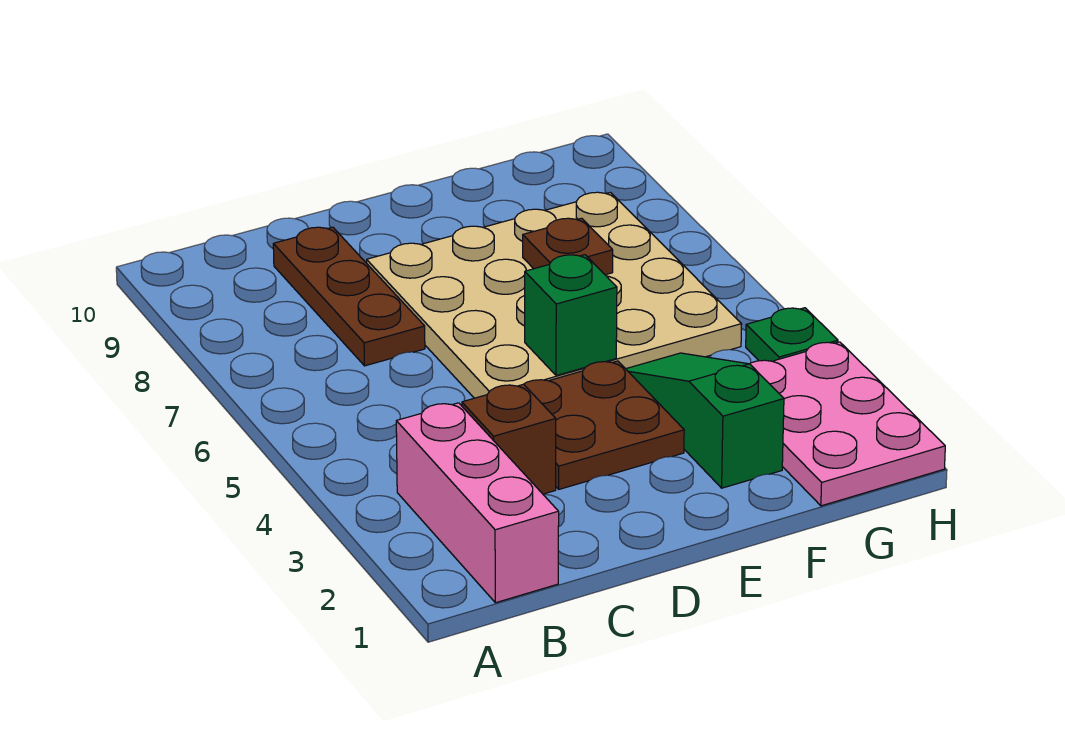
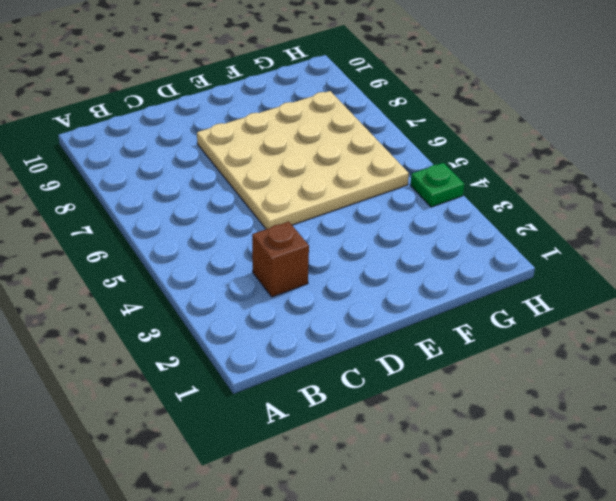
none -> pink brick B1:B3 level 1
none -> brown plate C7:C9 level 1

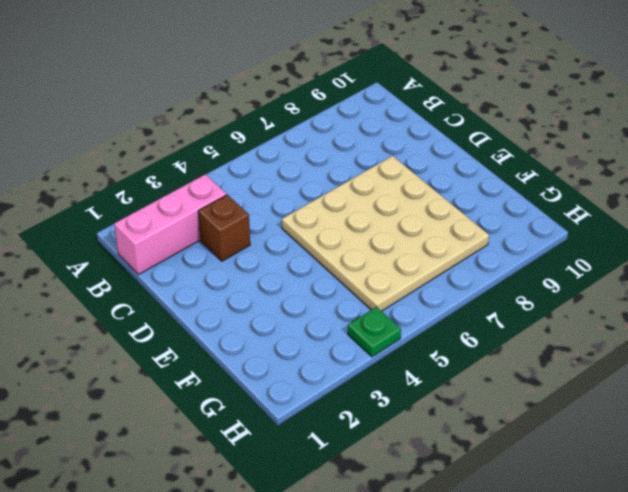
none -> brown plate C7:C9 level 1
none -> brown plate D3:E4 level 1

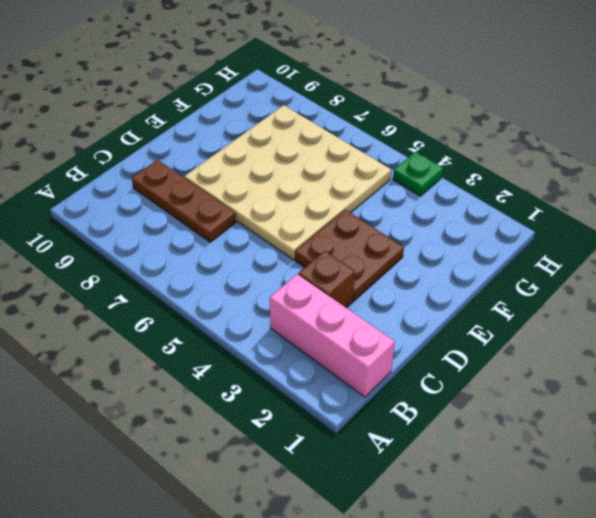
none -> green slope F2:F4 level 1 top 2
none -> pink plate G1:H3 level 1

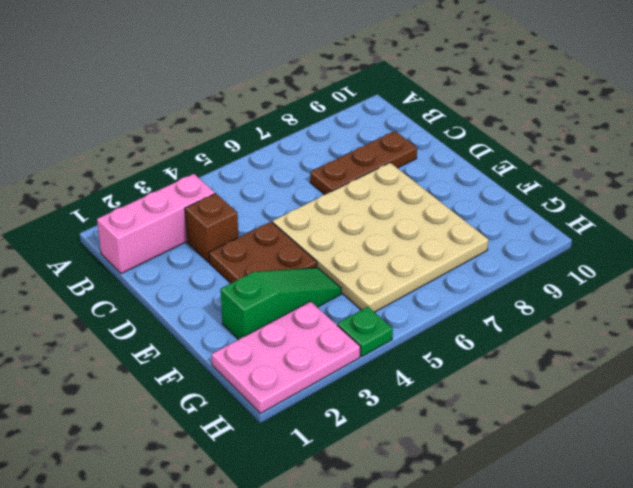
none -> green brick E5 level 2
none -> brown plate F7 level 2

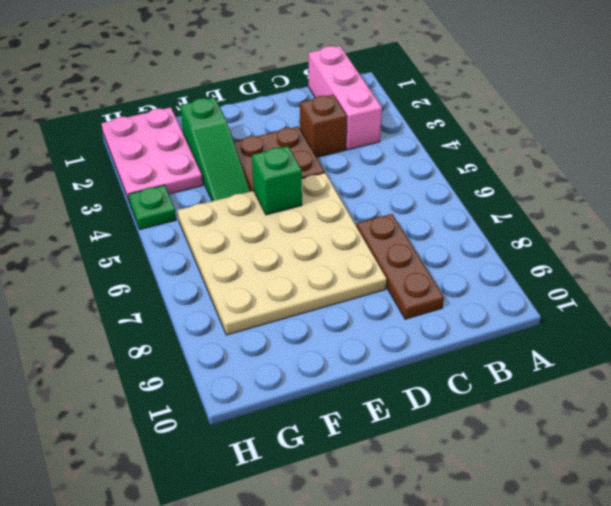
none -> brown plate F7 level 2

